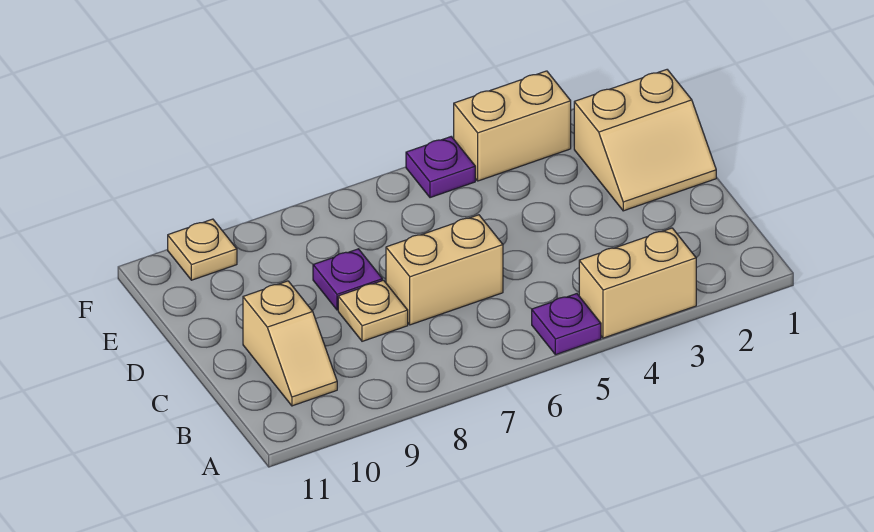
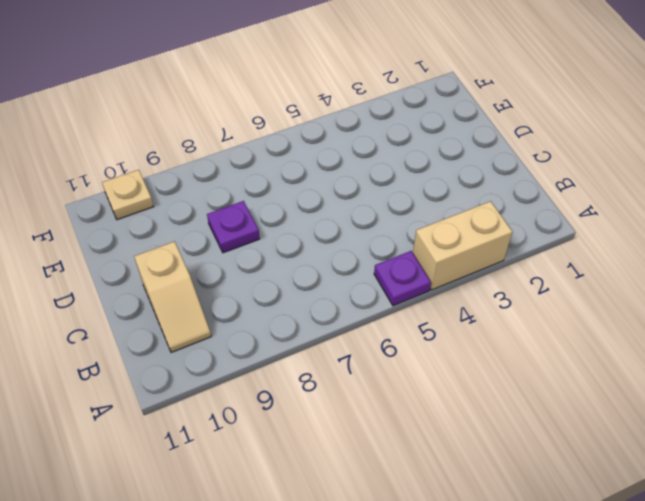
none -> tan brick C6:C7 level 1
none -> tan plate C8 level 1

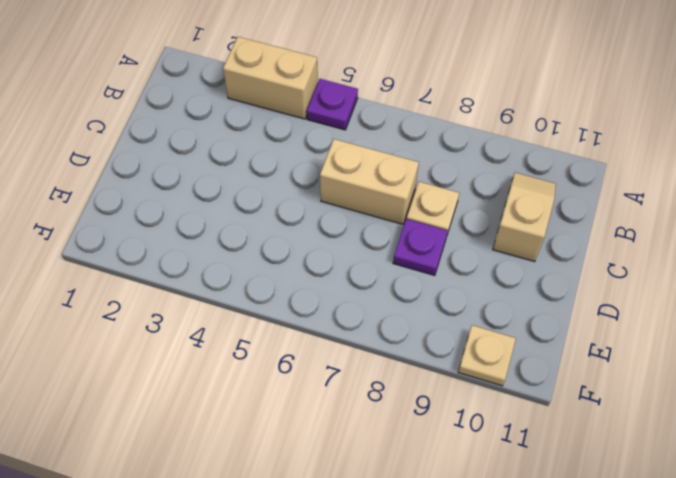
none -> tan slope D1:E2 level 1 top E
none -> tan brick F3:F4 level 1

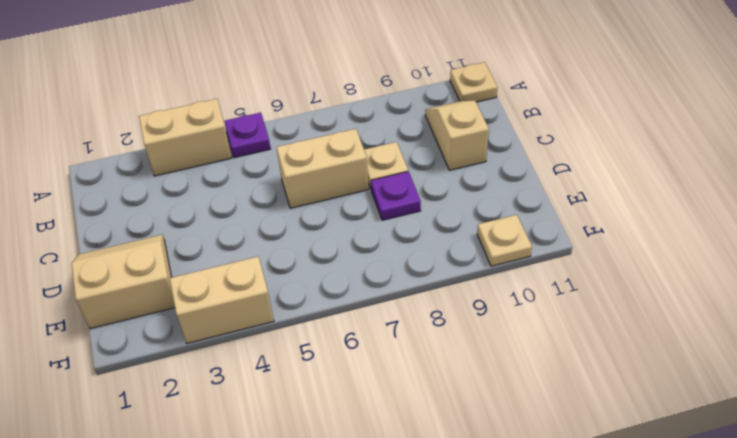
tan plate A11 level 1 -> none
none -> purple plate F5 level 1

